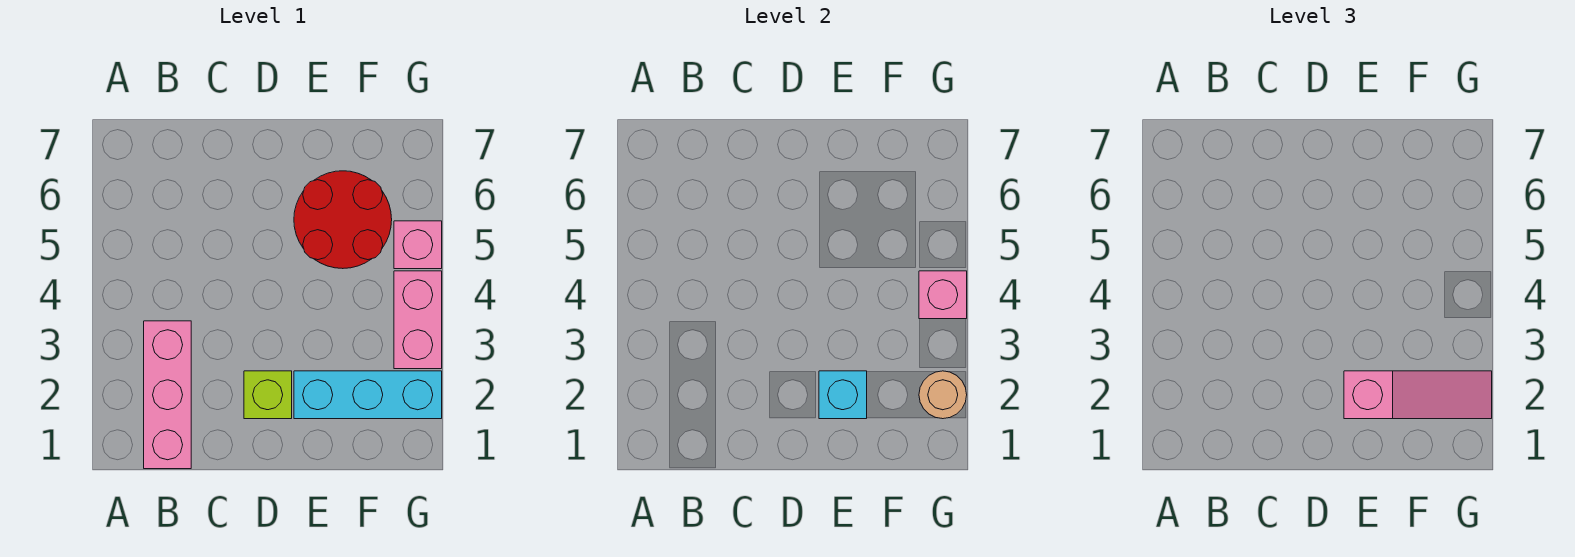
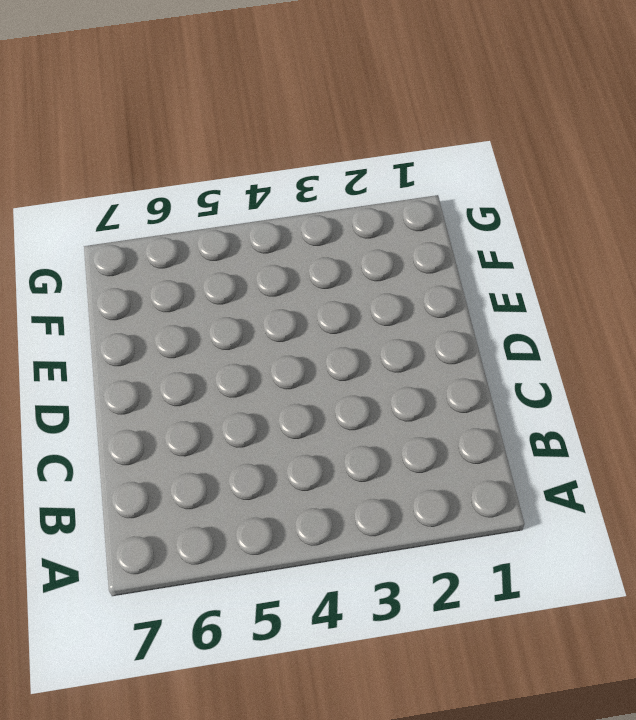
none -> pink brick B1:B3 level 1
none -> lime brick D2 level 1

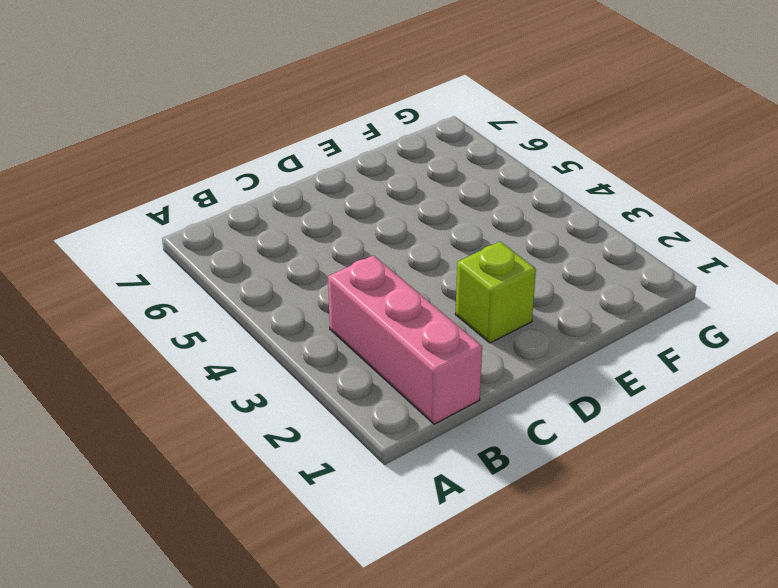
none -> cyan brick E2:G2 level 1
none -> red round brick E5:F6 level 1

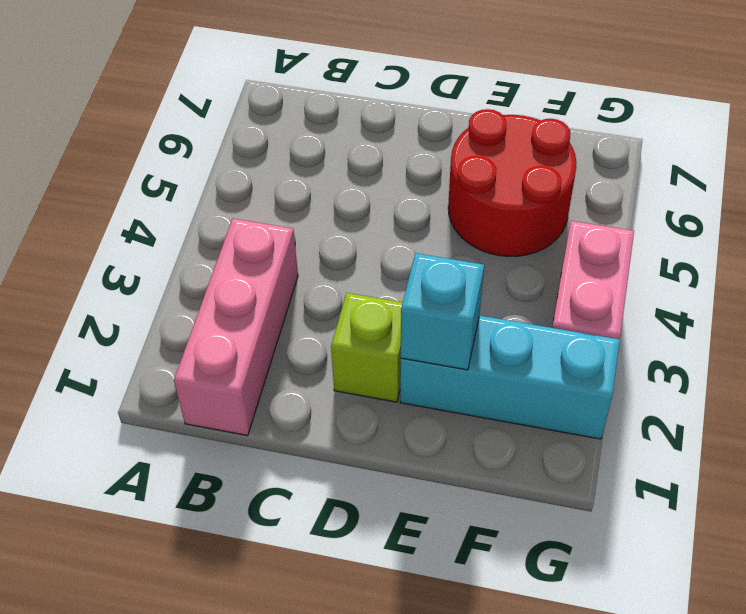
none -> pink brick G5 level 1
none -> tan round brick G2 level 2

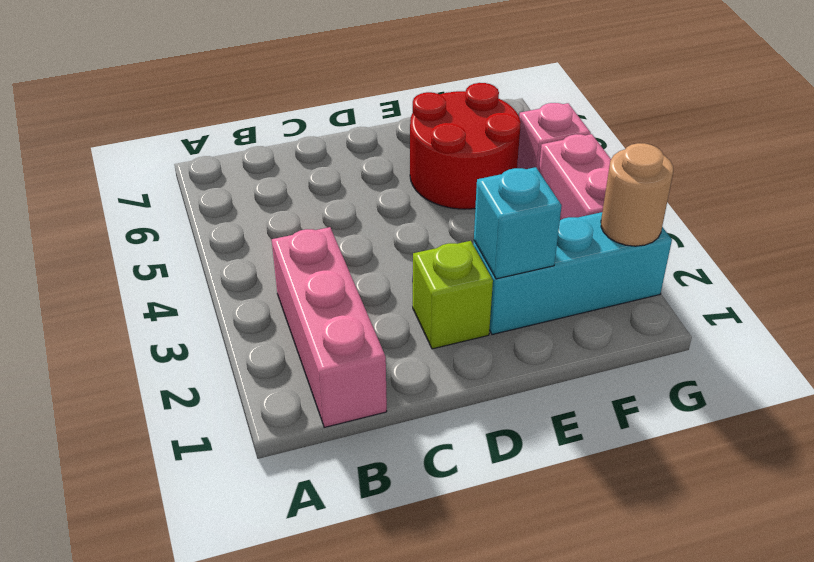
none -> pink brick G4 level 2
none -> pink slope E2:G2 level 3 top E

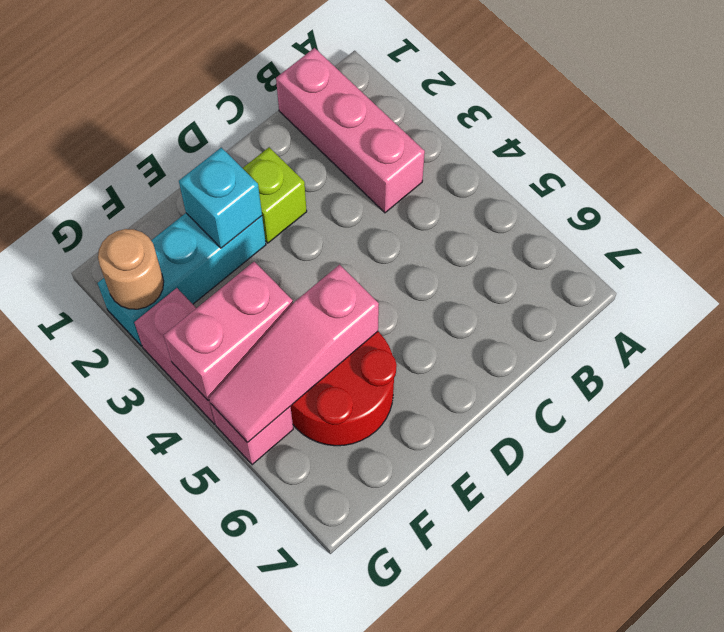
pink slope E5:G5 level 2 top E -> pink slope E2:G2 level 3 top E
pink brick F4:G4 level 2 -> pink brick G4 level 2

